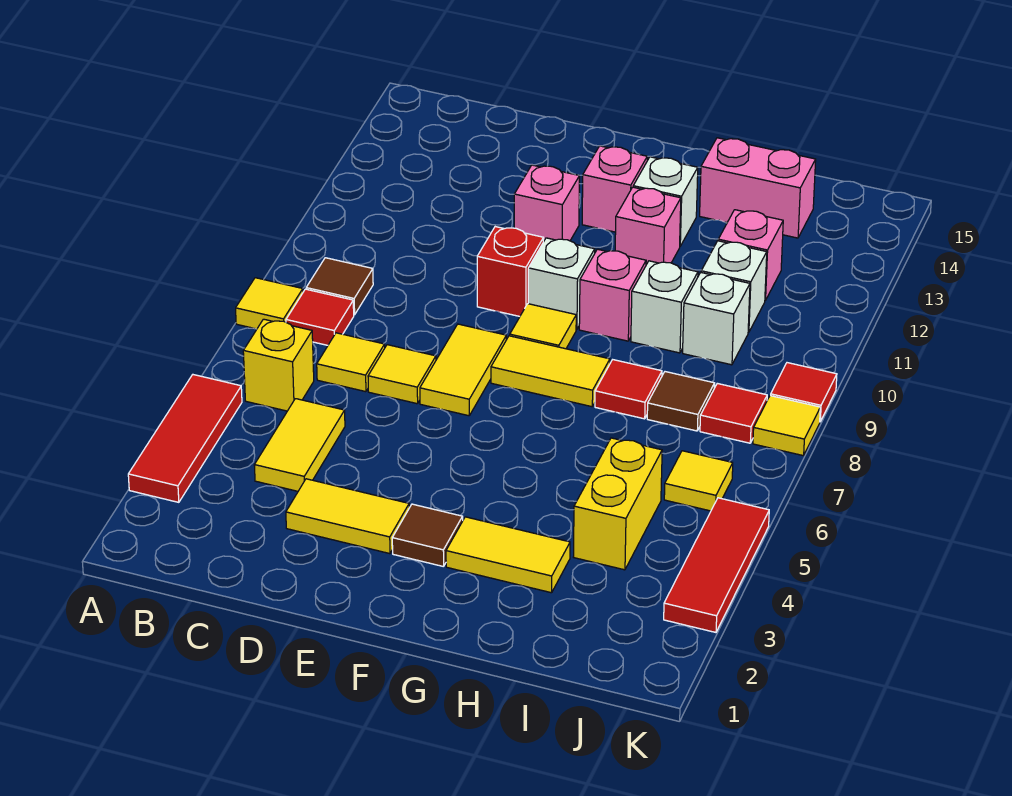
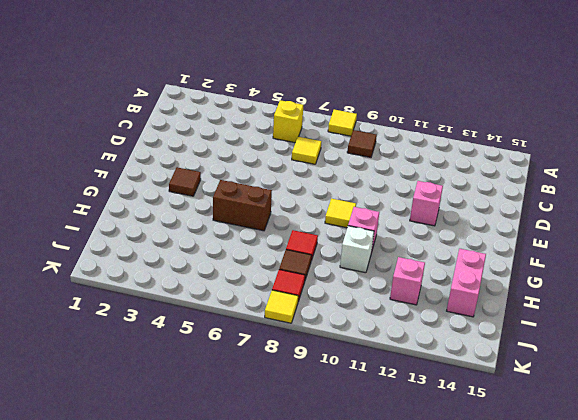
brown brick G5:G6 level 1 -> none
none -> red tile A3:A5 level 1
none -> red tile B8 level 1
none -> yellow tile C4:C5 level 1
none -> yellow tile D3:E3 level 1

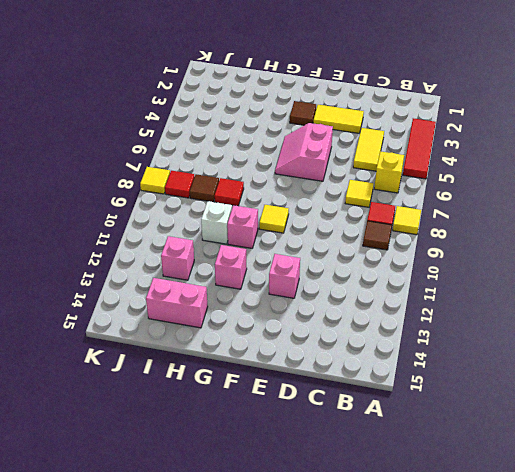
pink slope E5:F6 level 1 top E -> none
none -> yellow tile D7 level 1
none -> yellow tile E7:E8 level 1
none -> red brick E10 level 1
none -> yellow tile F8:G8 level 1

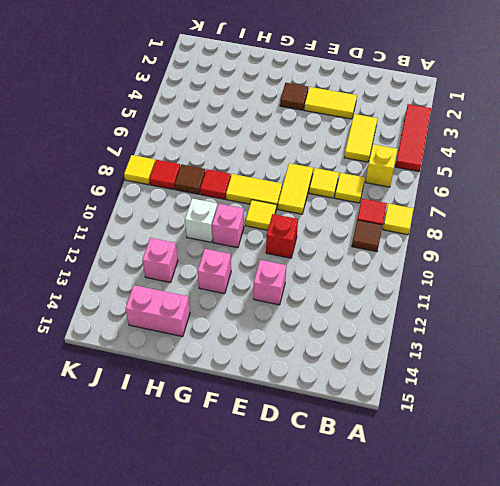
none -> white brick F10 level 1
none -> pink brick F13 level 1
none -> yellow tile G3:H3 level 1
none -> white brick G13 level 1

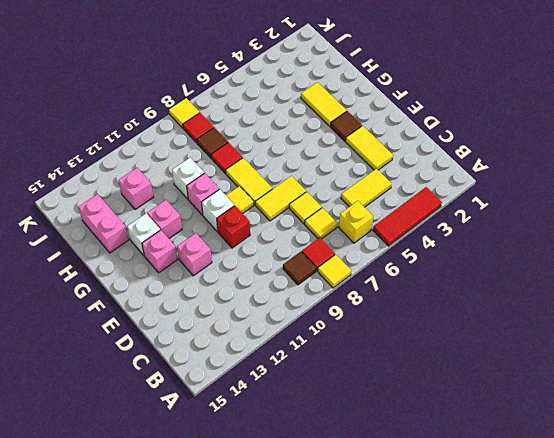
none -> yellow brick I4:I5 level 1
none -> white brick I10 level 1
none -> white brick I11 level 1
none -> yellow tile J6 level 1

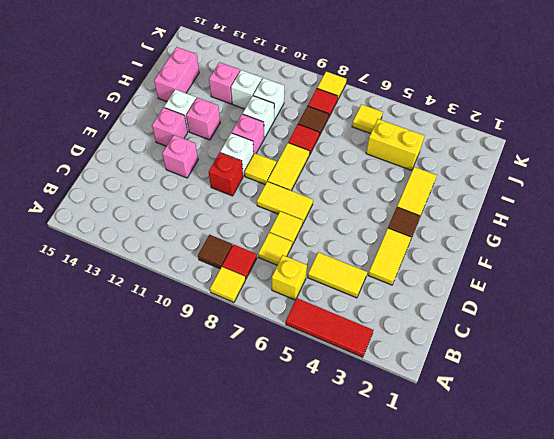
none -> red tile K3:K5 level 1
none -> red tile K9 level 1

